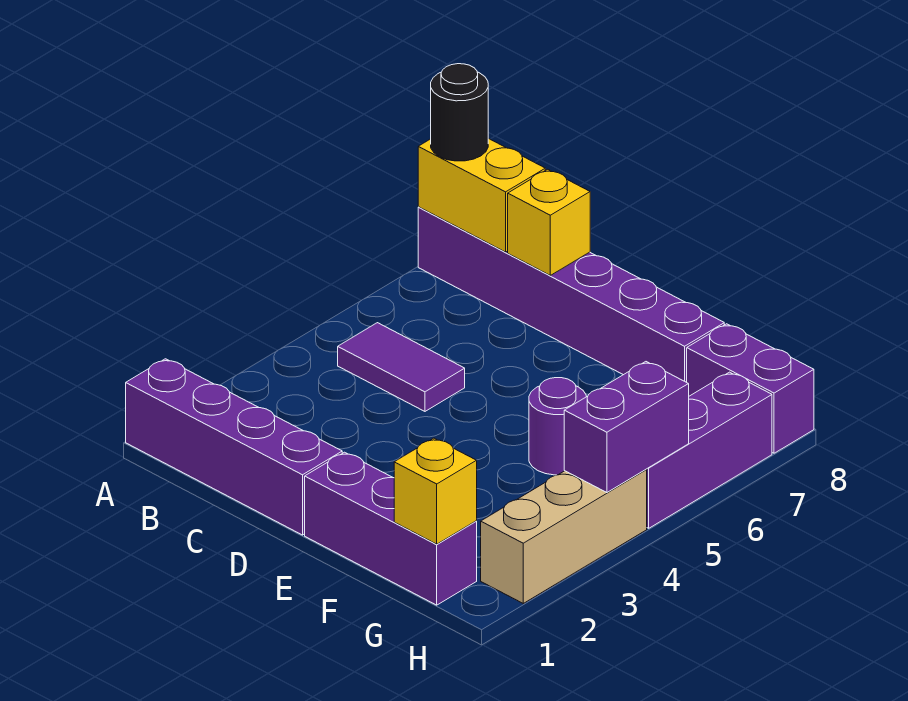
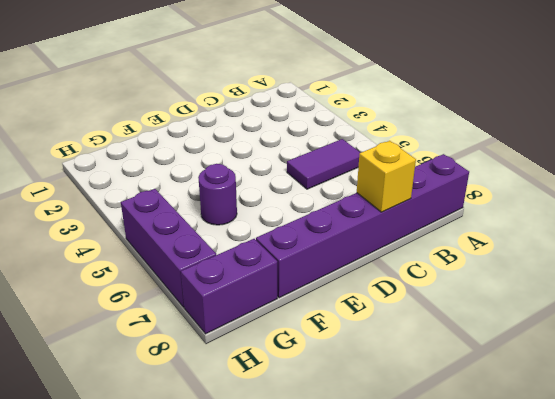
none -> purple brick A1:D1 level 1
none -> purple brick E1:G1 level 1
none -> tan brick H2:H4 level 1

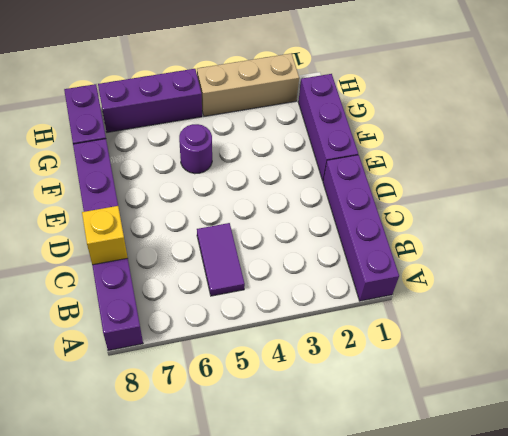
none -> yellow brick A8:B8 level 2
none -> yellow brick G1 level 2
none -> purple brick H4:H5 level 2

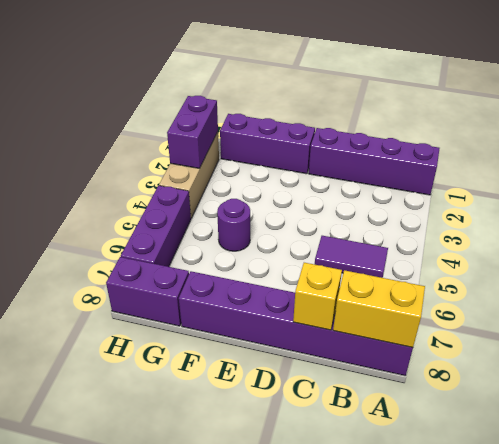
purple brick H2:H3 level 2 -> purple brick H4:H5 level 2
none -> yellow brick G1 level 2
none -> black round brick A8 level 3

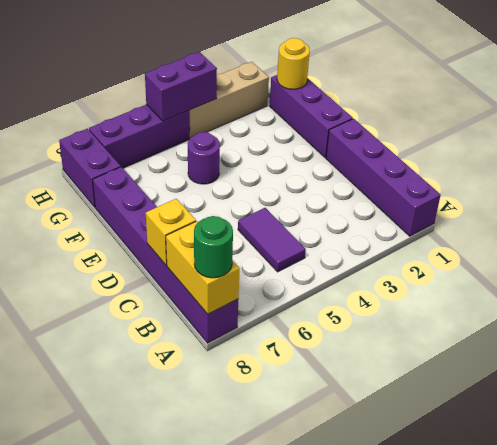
green round brick A8 level 3 -> black round brick A8 level 3
yellow round brick G1 level 2 -> yellow brick G1 level 2

